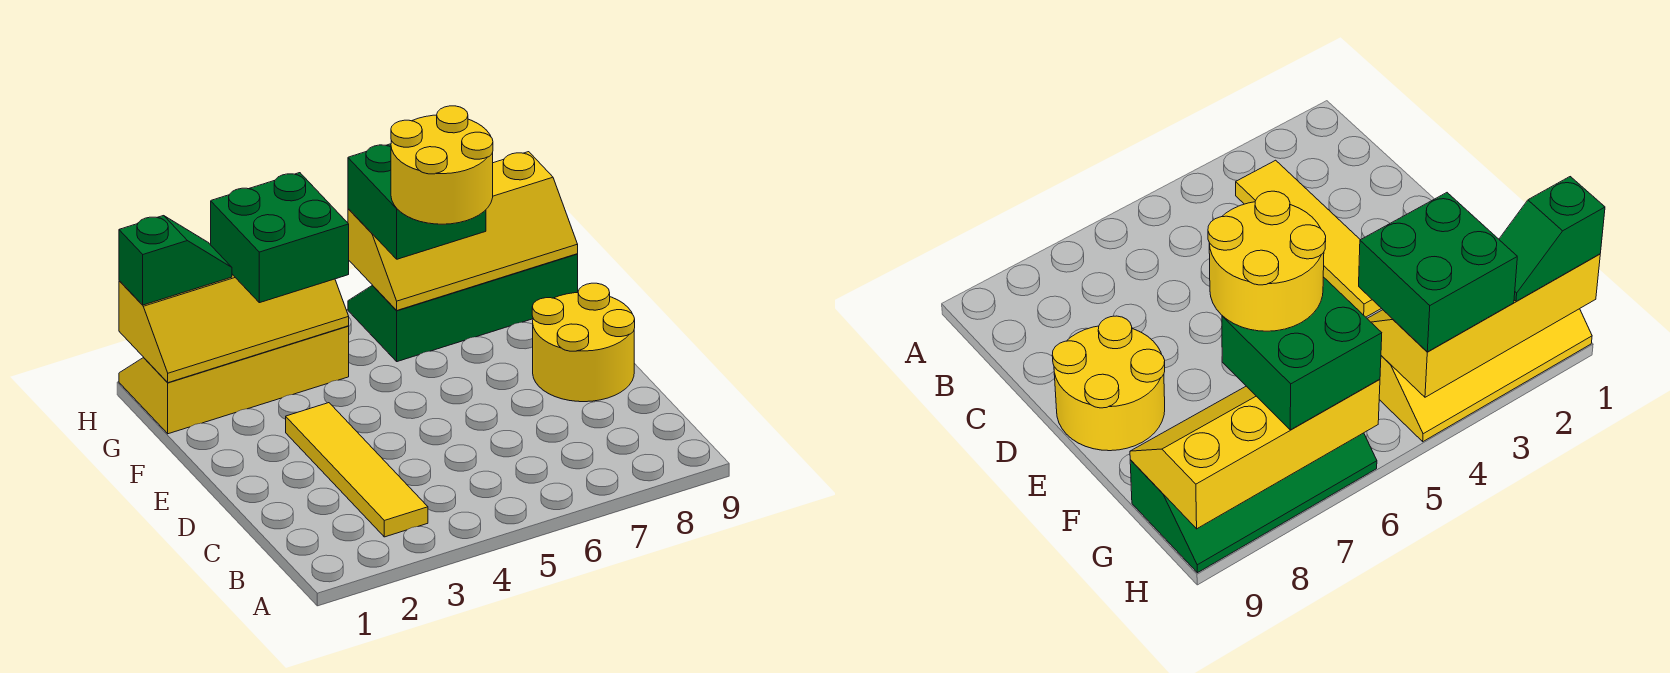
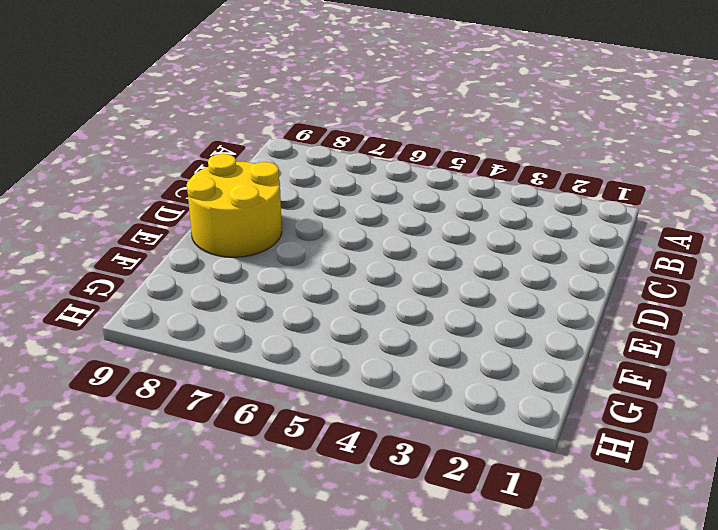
none -> yellow tile B3:E3 level 1
none -> yellow slope G1:H4 level 1 top G

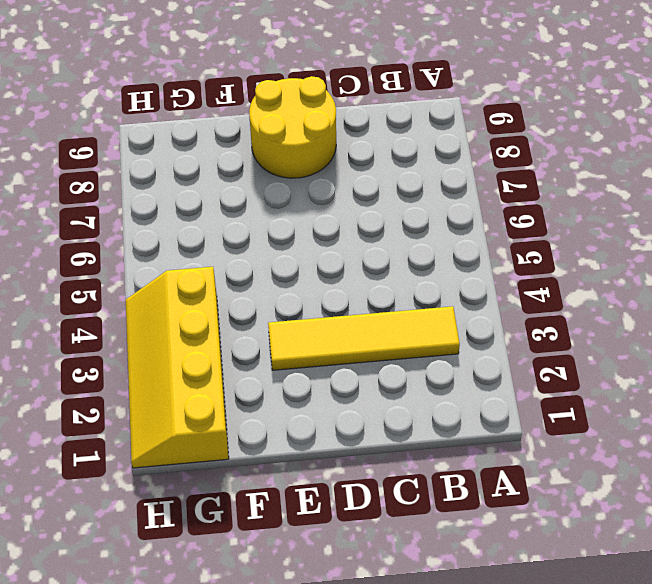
none -> green slope G6:H9 level 1 top G
none -> yellow slope G1:H4 level 2 top H

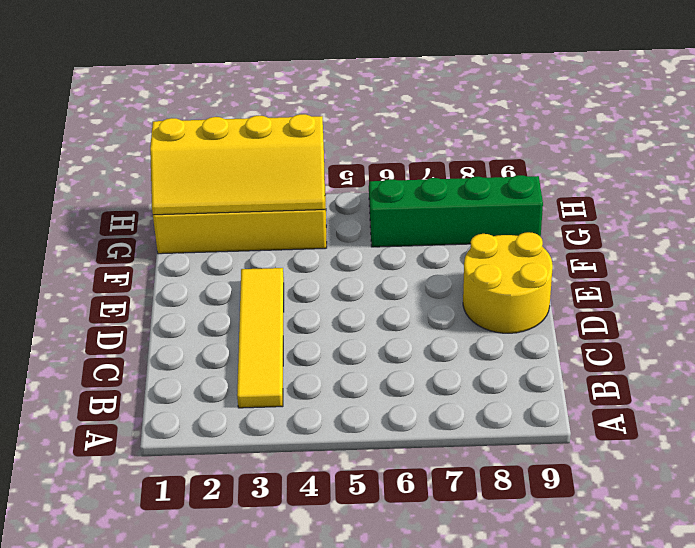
none -> yellow slope G6:H9 level 2 top H
none -> green brick G3:H4 level 3

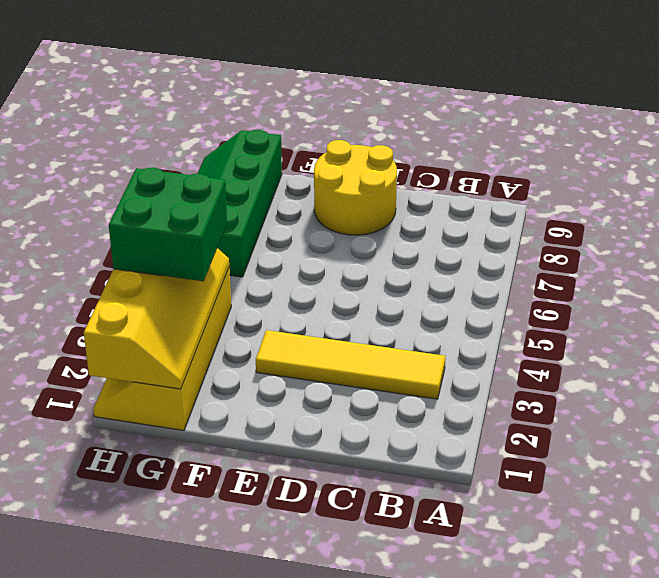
none -> yellow slope G6:H9 level 2 top H
none -> green brick G6:H7 level 3

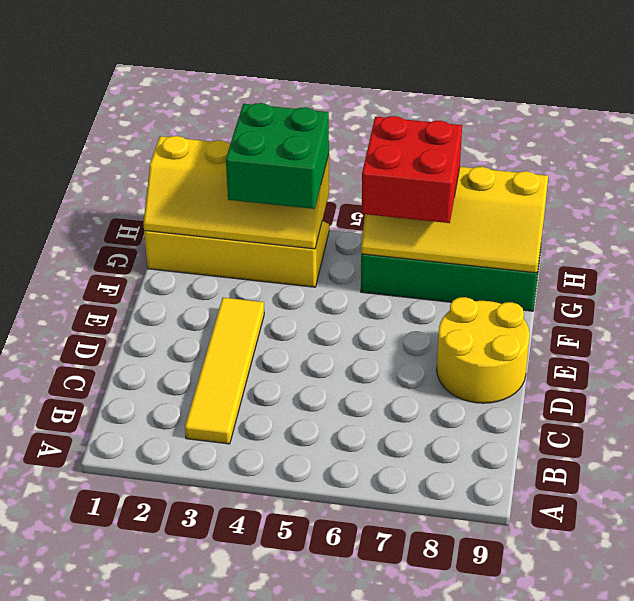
red brick G6:H7 level 3 -> green brick G6:H7 level 3
none -> green slope H1:H2 level 3 top 1
none -> yellow round brick F6:G7 level 4

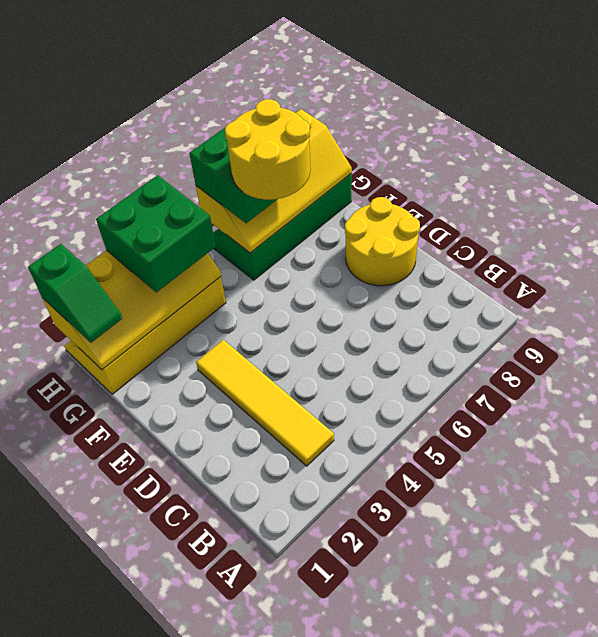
green slope G1:H1 level 3 top H -> green slope H1:H2 level 3 top 1

